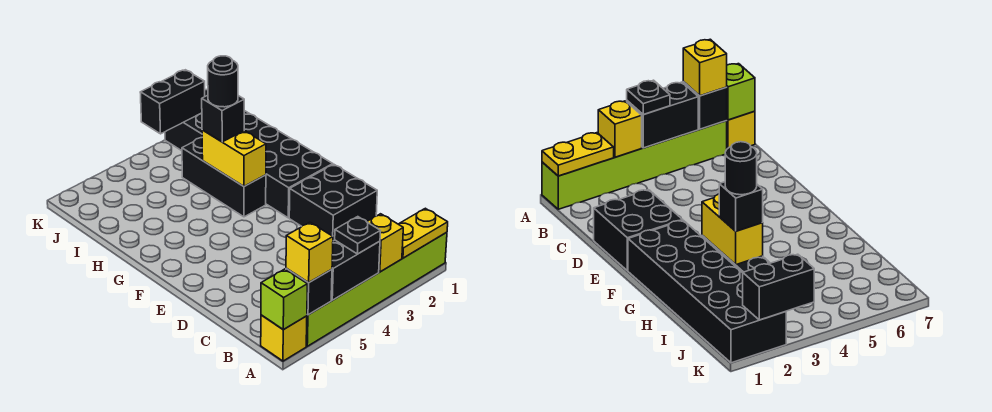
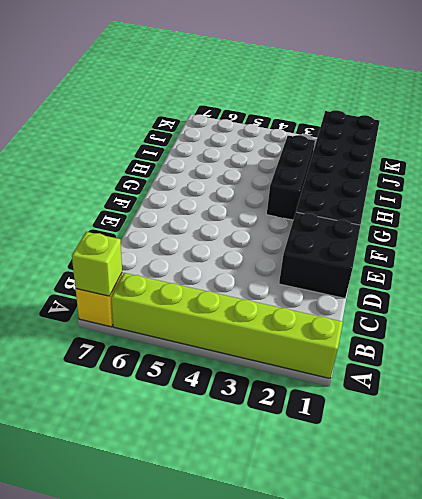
none -> yellow plate A1:A2 level 2
none -> yellow brick A3 level 2
none -> black brick A4:A5 level 2

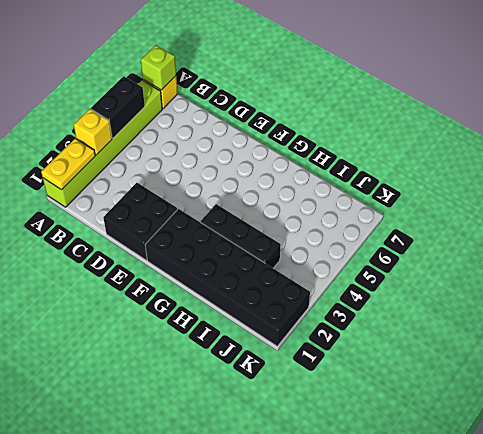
none -> black brick A6 level 2
none -> yellow brick G3:H3 level 2
none -> black brick K2:K3 level 2

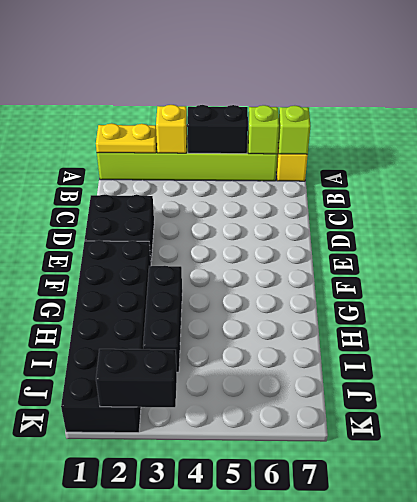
lime brick A6 level 2 -> black brick A6 level 2
none -> yellow brick G3:H3 level 2
none -> black plate A4 level 3
none -> yellow brick A6 level 3

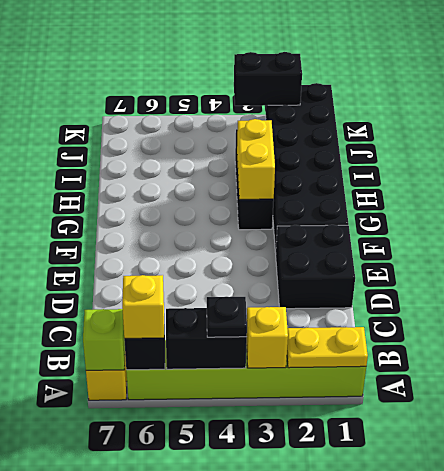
none -> black brick H3 level 3
none -> black round brick H3 level 4

